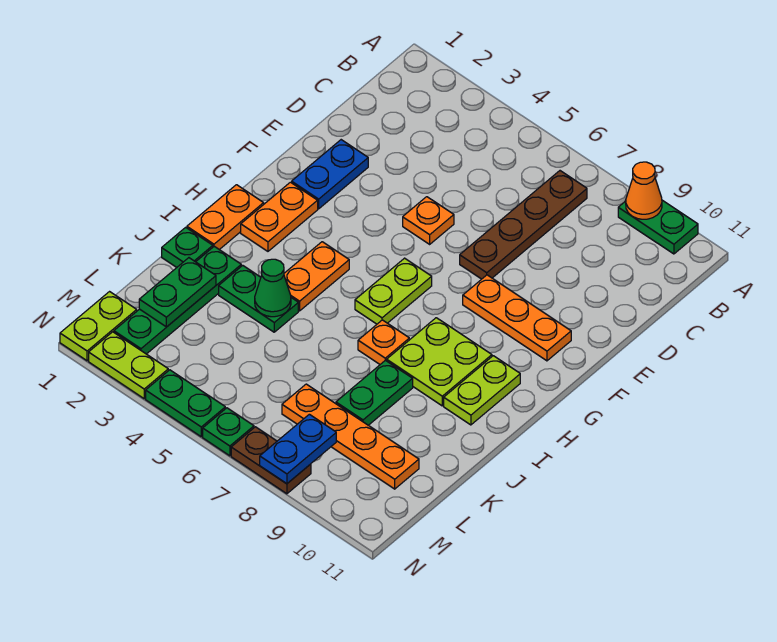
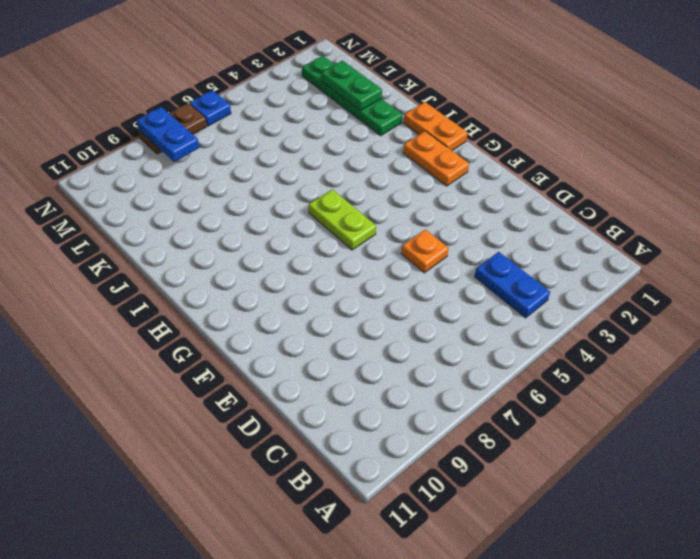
blue plate B4:C4 level 1 -> blue plate E2:F2 level 1
blue plate N6 level 1 -> green plate N6 level 1
none -> green plate A9:A10 level 1
none -> brown plate B7:E7 level 1
none -> orange plate F8:F10 level 1

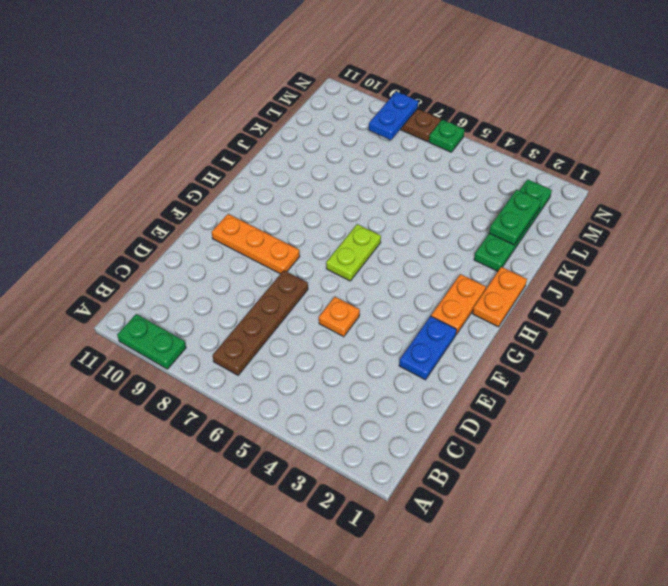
none -> orange plate H4:I4 level 1
none -> lime plate H8:I9 level 1
none -> lime plate H10:I10 level 1

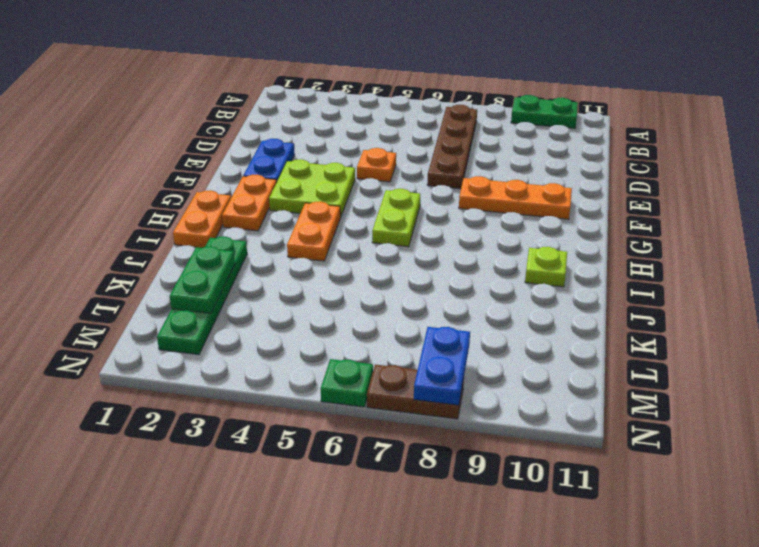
lime plate F3:G4 level 1 -> lime plate H8:I9 level 1
lime plate I10 level 1 -> lime plate H10:I10 level 1
none -> orange plate I7 level 1
none -> green plate J1 level 1
none -> green plate J3:J4 level 1

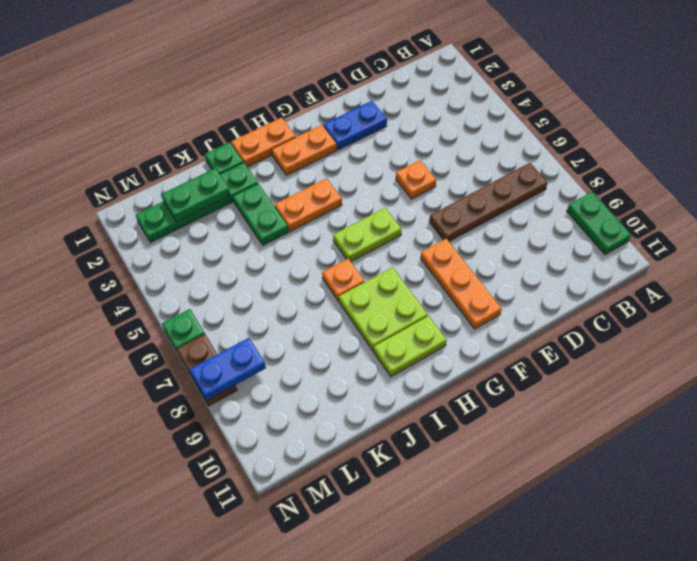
none -> green plate J8:K8 level 1
none -> orange plate L7:L10 level 1
none -> lime plate M1:N1 level 1

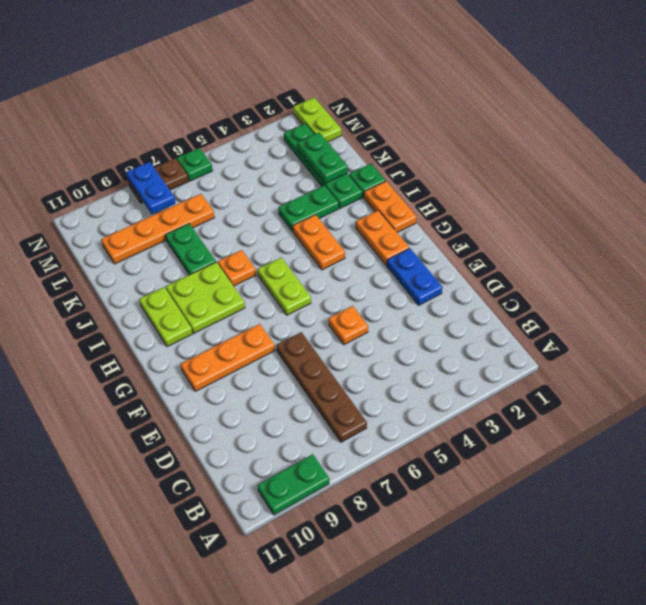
none -> lime plate N2:N3 level 1
none -> green plate N4:N5 level 1
none -> orange cone A9 level 2

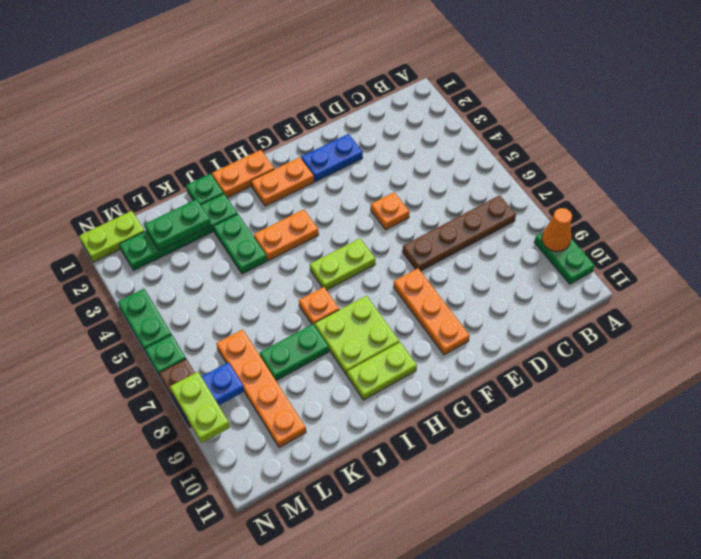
lime plate N8:N9 level 3 -> lime plate N2:N3 level 1
none -> green cone J4 level 2

